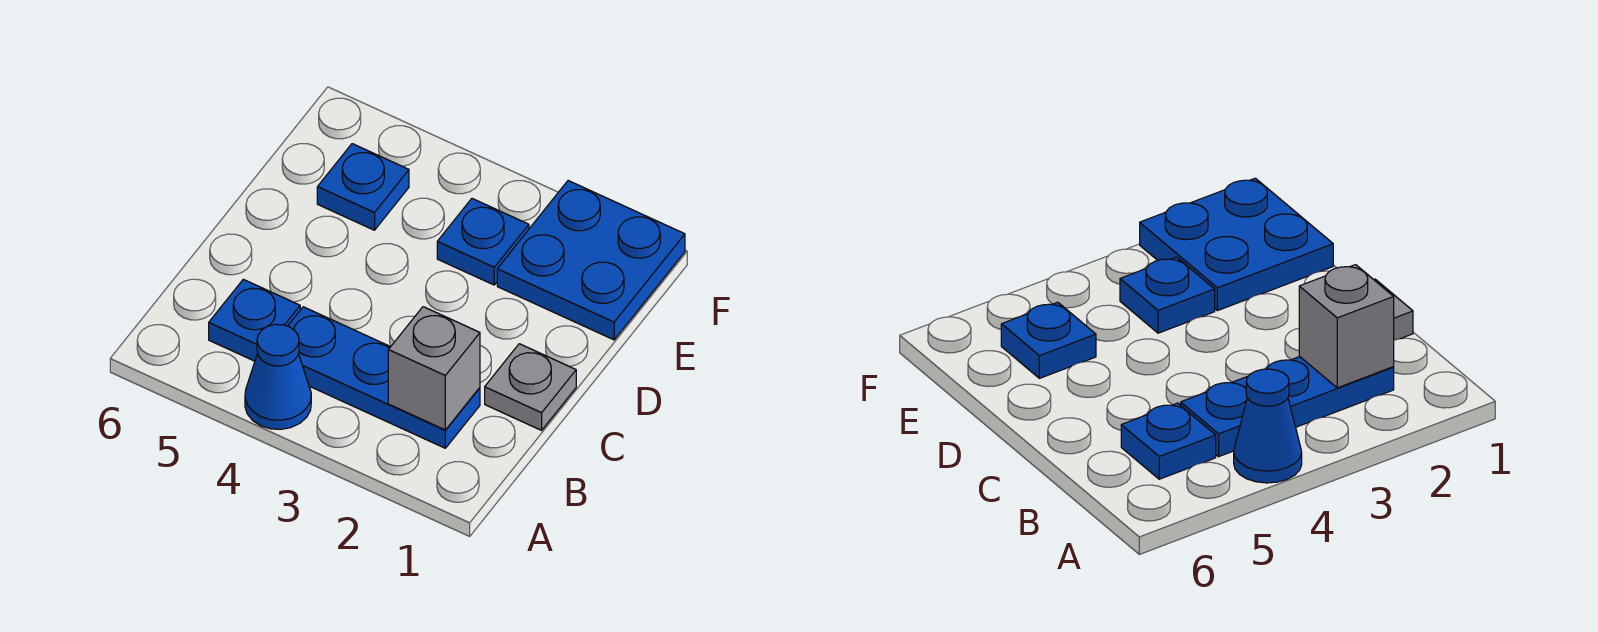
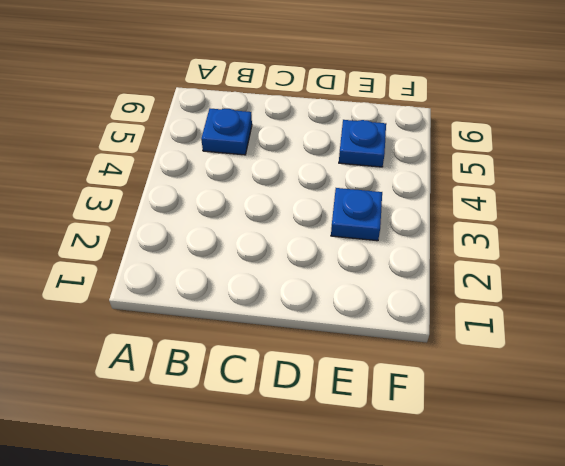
none -> blue cone A4 level 1
none -> blue plate B2:B4 level 1

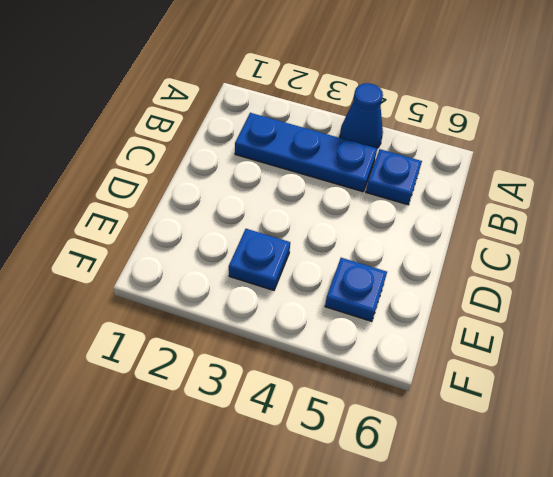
none -> grey plate C1 level 1
none -> blue plate E1:F2 level 1

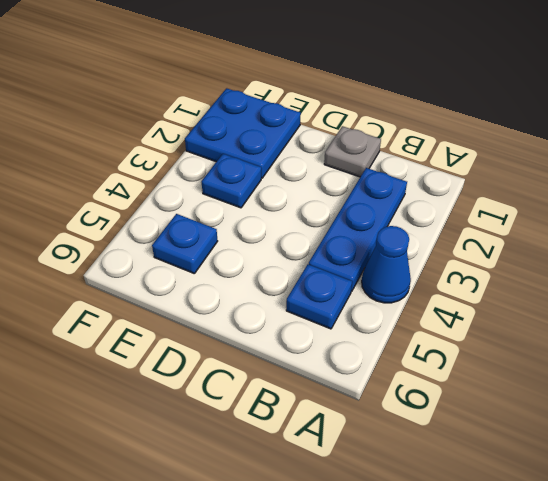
none -> grey brick B2 level 2

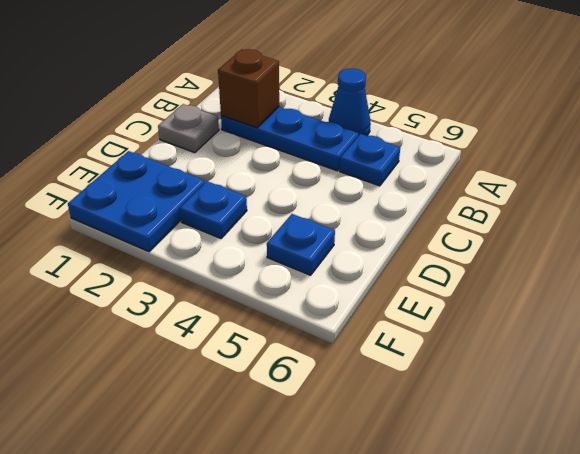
brown brick B2 level 2 -> grey brick B2 level 2

